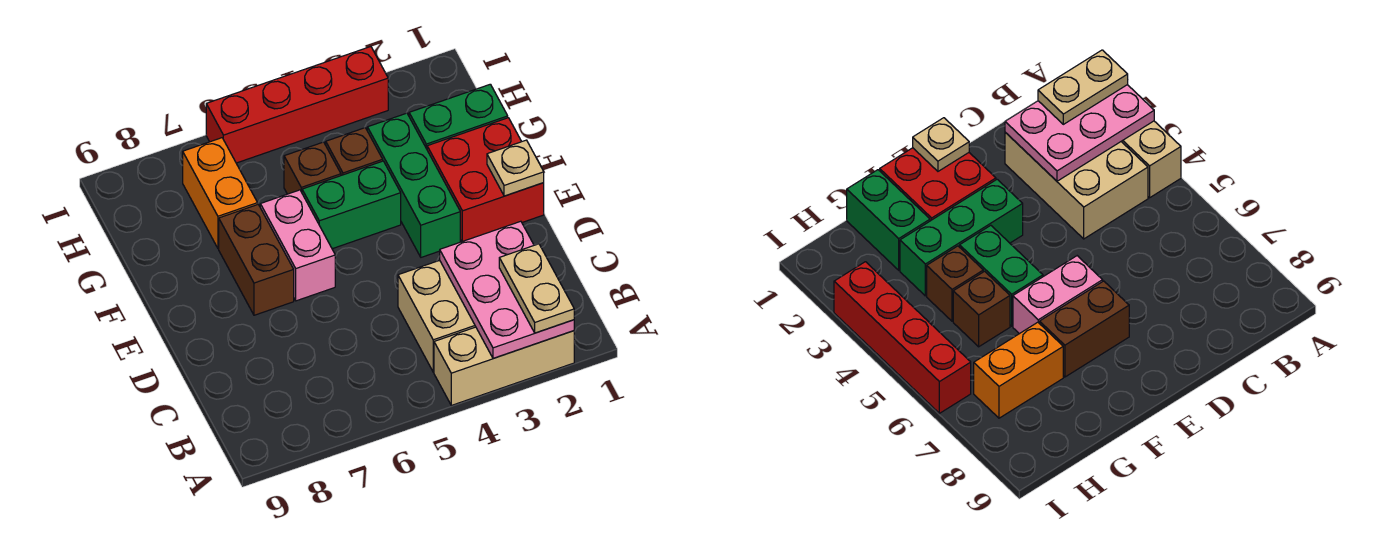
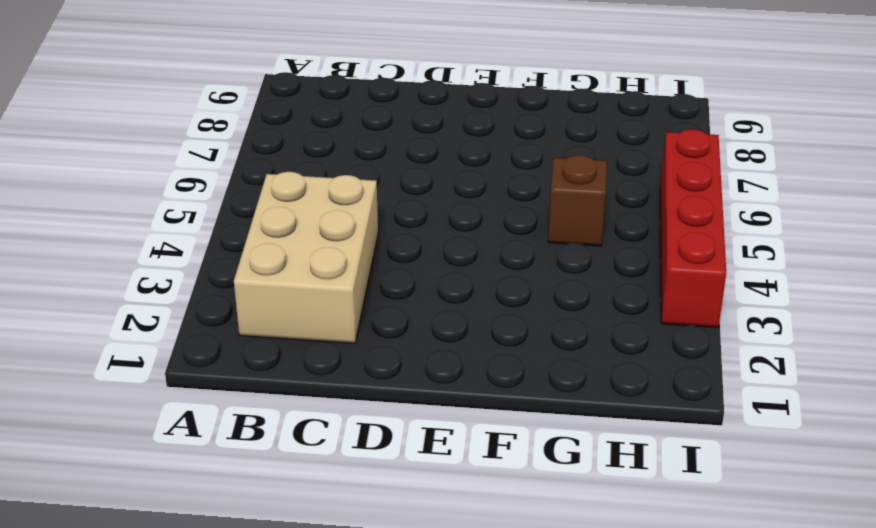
none -> tan brick A2:A4 level 1
none -> red brick E1:F2 level 1
none -> green brick E3:G3 level 1

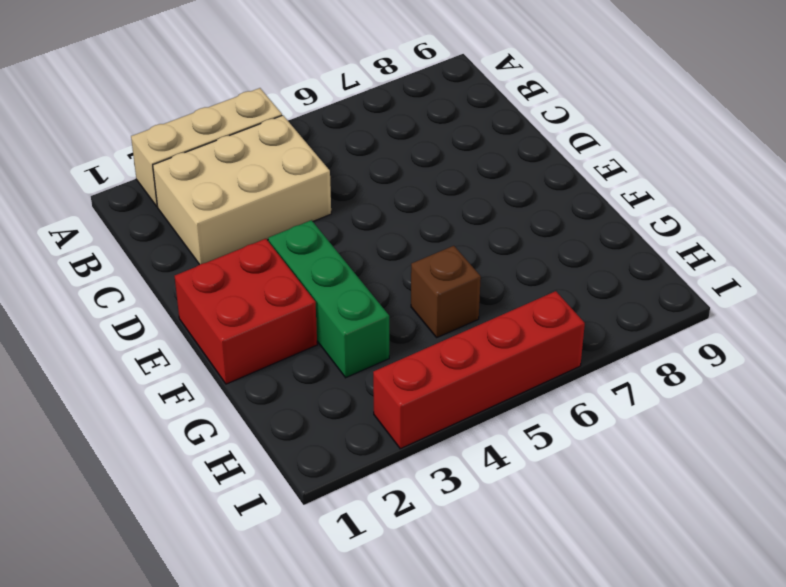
none -> pink brick E6:F6 level 1
none -> brown brick E7:F7 level 1
none -> green brick F4:F5 level 1

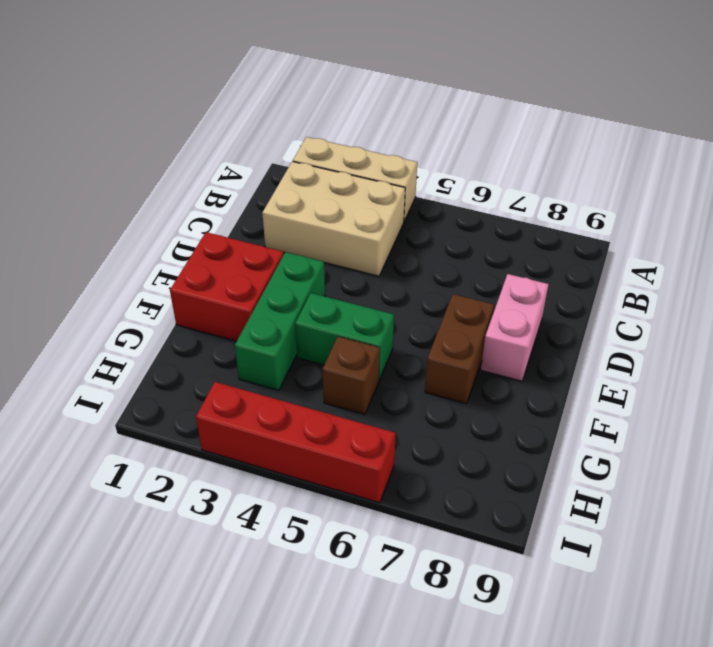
pink brick D8:E8 level 1 -> pink brick E6:F6 level 1
none -> green brick G1:G2 level 1
none -> brown brick G4 level 1
none -> orange brick G7:H7 level 1

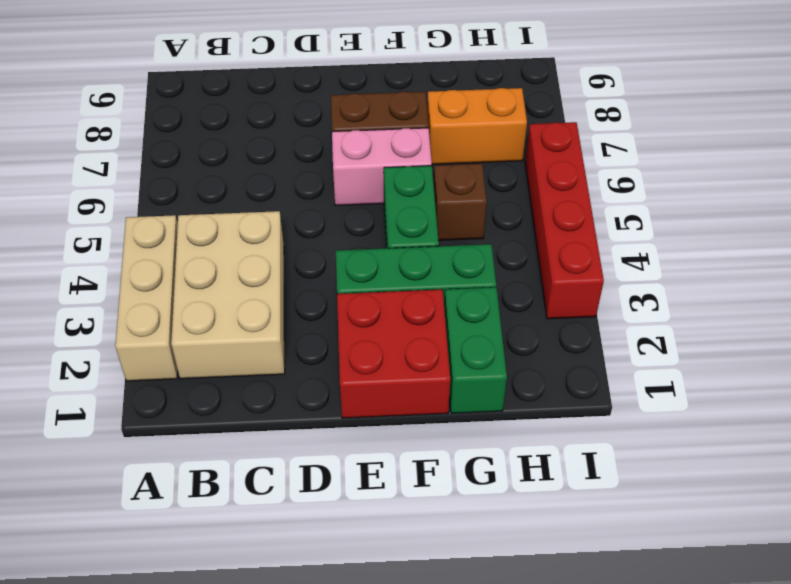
none -> brown brick G4 level 1
none -> pink plate A2:C3 level 2
none -> tan plate E1 level 2

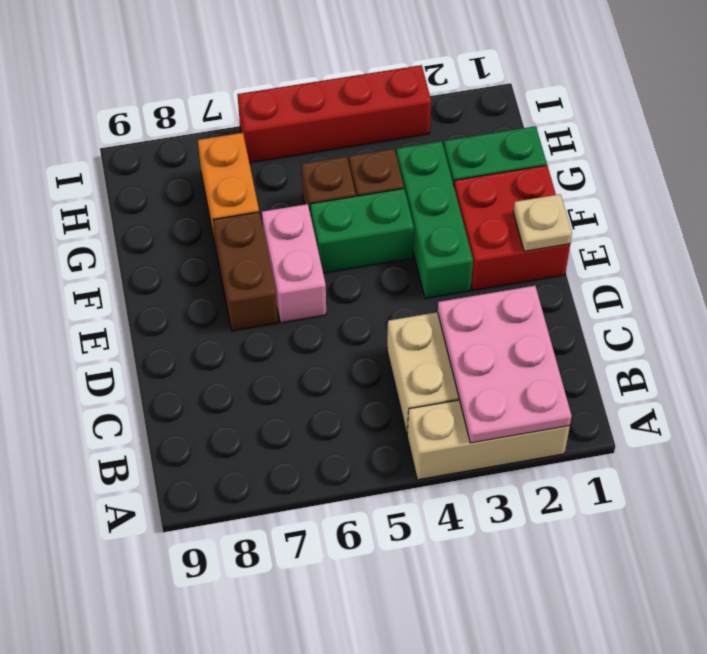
none -> tan plate A2:B2 level 3

